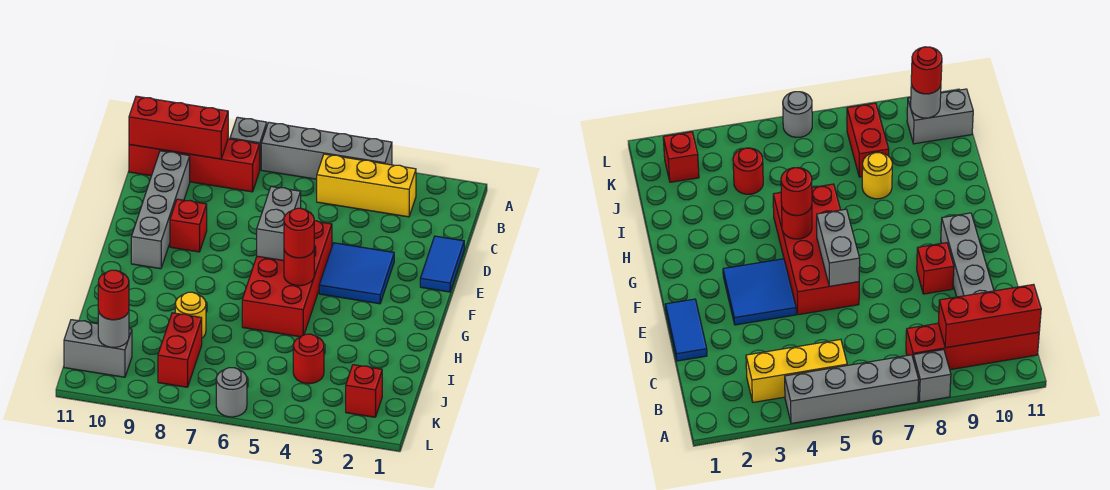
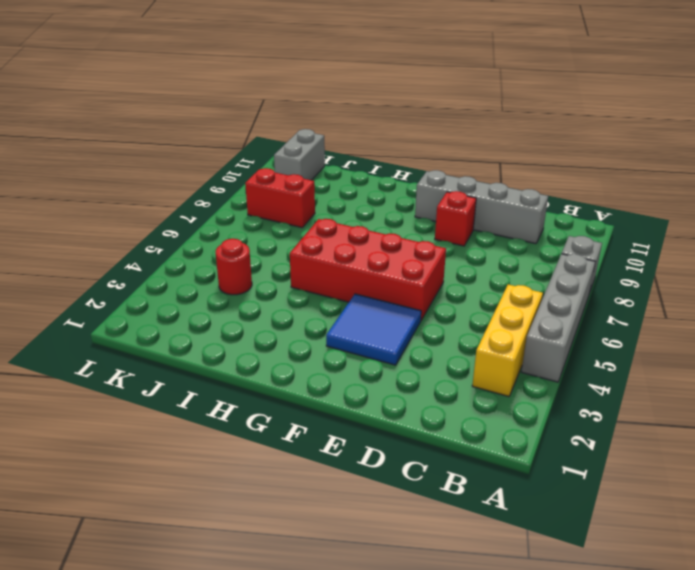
none -> red brick B8:B11 level 1
none -> blue tile D1:E1 level 1
none -> yellow round brick I8 level 1

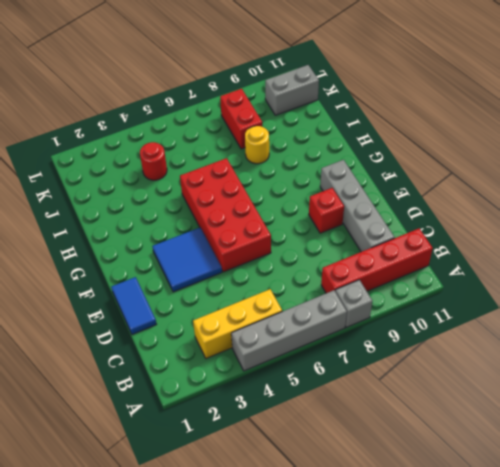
none -> red brick K2 level 1
none -> grey round brick L6 level 1
none -> red brick B9:B11 level 2

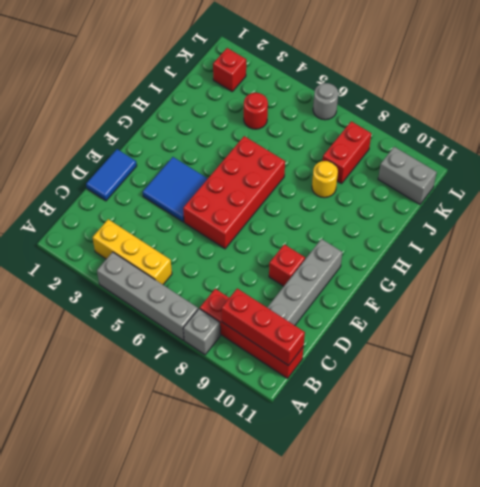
none -> grey brick E6:F6 level 2
none -> red round brick G5 level 2
none -> grey round brick K10 level 2

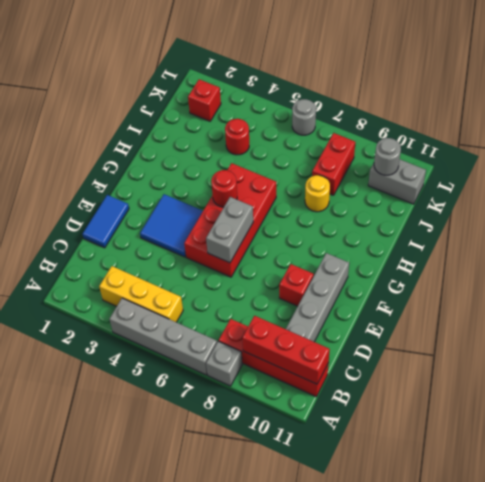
none -> red round brick G5 level 3
none -> red round brick K10 level 3

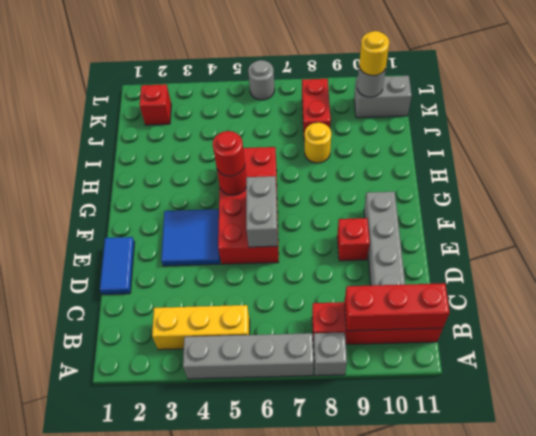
yellow round brick K10 level 3 -> red round brick K10 level 3
none -> red round brick J4 level 1

